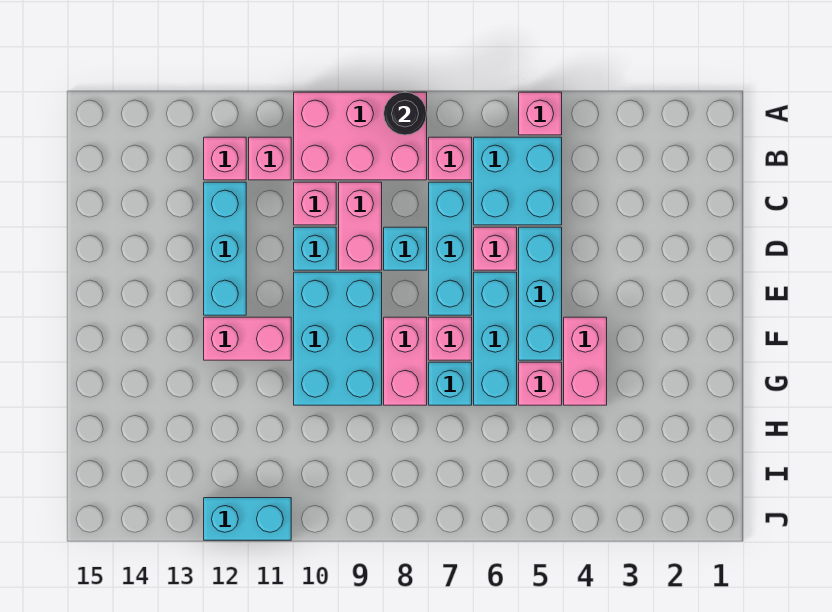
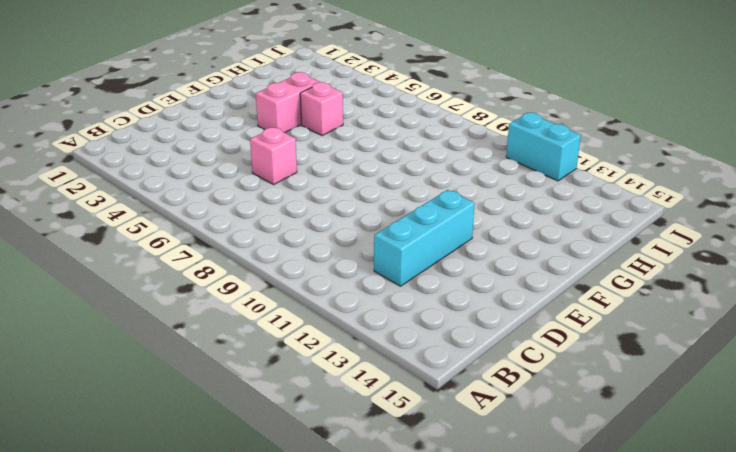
none -> pink brick A5 level 1
none -> pink brick A8:B10 level 1
none -> cyan brick B5:C6 level 1

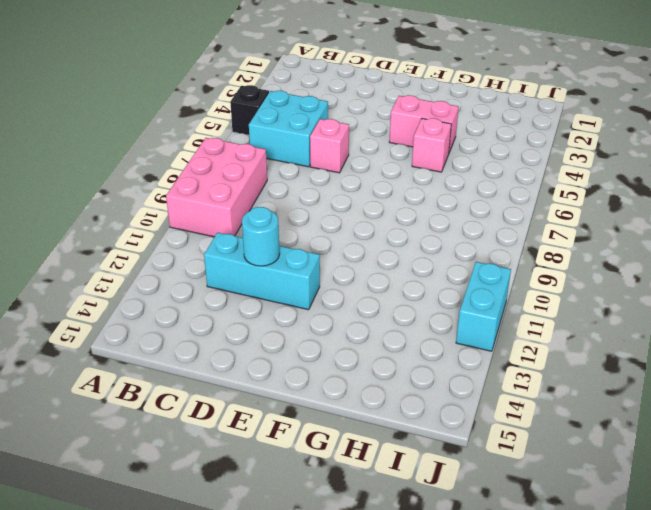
black brick A5 level 1 -> pink brick A5 level 1
cyan round brick D12 level 2 -> none
none -> pink brick B7 level 1
none -> pink brick B11 level 1
none -> pink brick B12 level 1

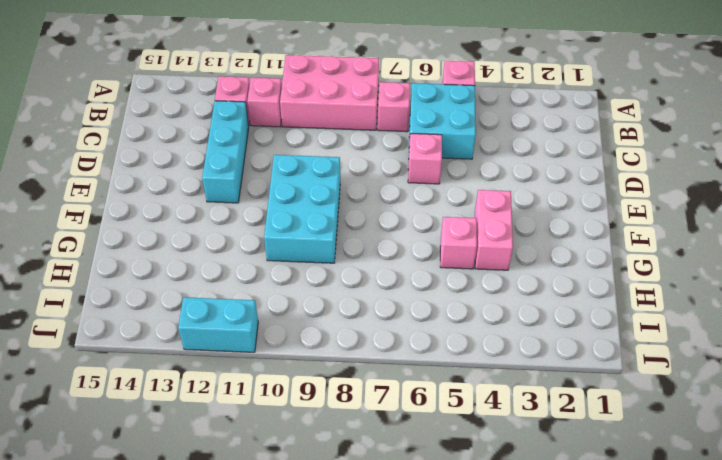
none -> cyan brick C7:E7 level 1
none -> pink brick C9:D9 level 1
none -> pink brick C10 level 1

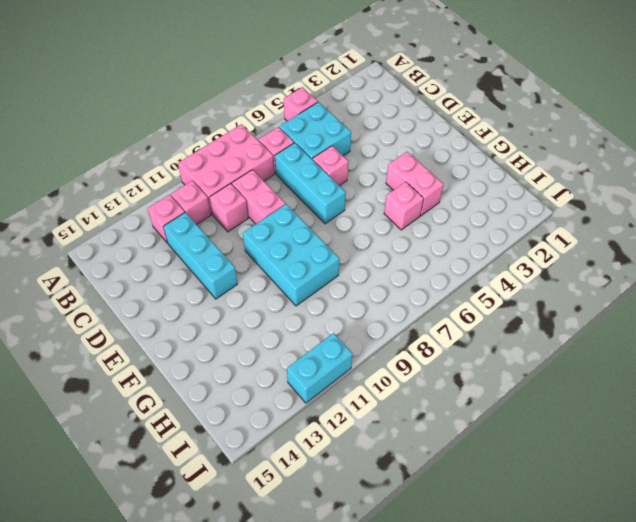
none -> cyan brick D5:F5 level 1
none -> cyan brick D8 level 1
none -> cyan brick D10 level 1

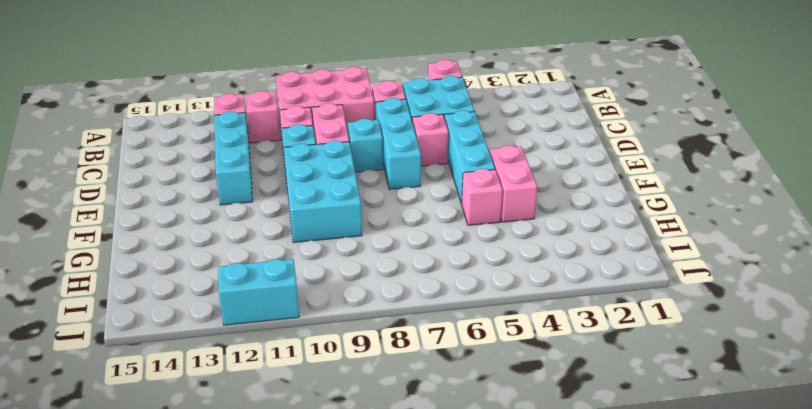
none -> cyan brick E6:G6 level 1
none -> pink brick F7 level 1
none -> pink brick F8:G8 level 1

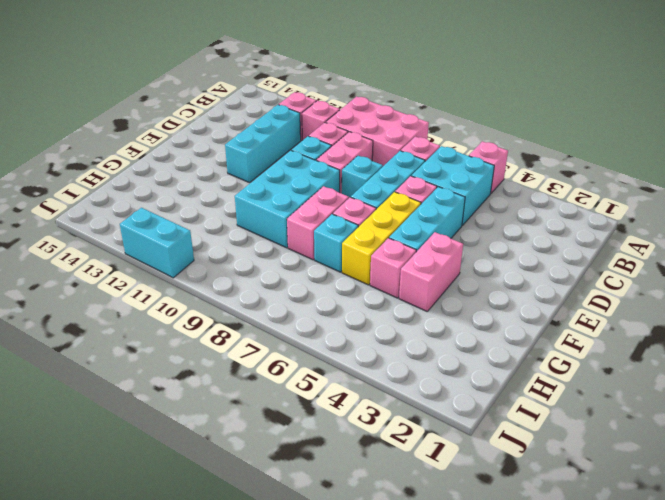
yellow brick E6:G6 level 1 -> cyan brick E6:G6 level 1
none -> pink brick F11:F12 level 1
none -> black round brick A8 level 2

